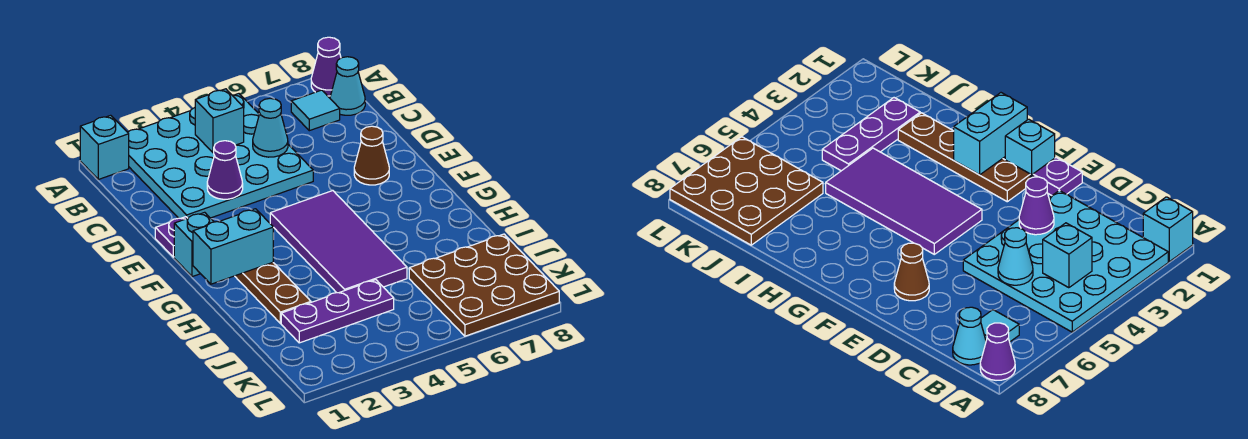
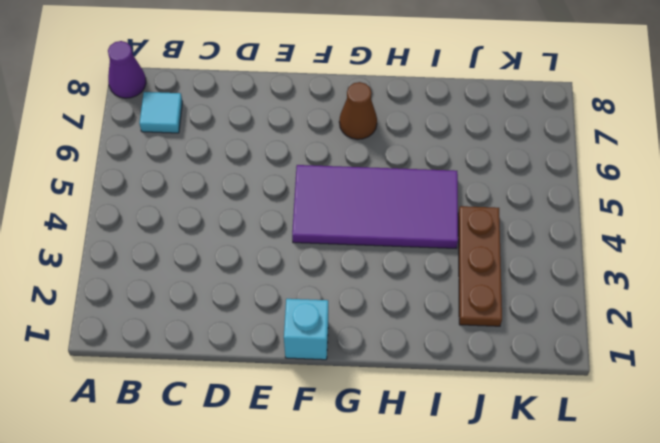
brown cone G7 level 1 -> brown cone E7 level 1
brown plate J2:J4 level 1 -> purple plate J2:J4 level 1
none -> cyan brick A1 level 1
none -> cyan plate A2:D5 level 1
none -> cyan cone B8 level 1

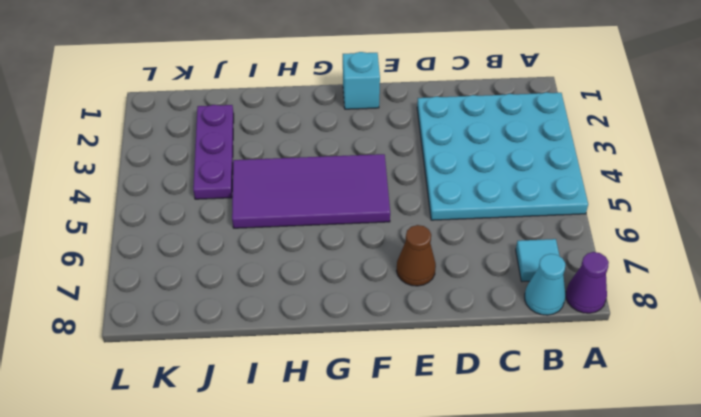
none -> cyan brick A1 level 1
none -> purple plate E1 level 1
none -> brown plate F2:I2 level 1

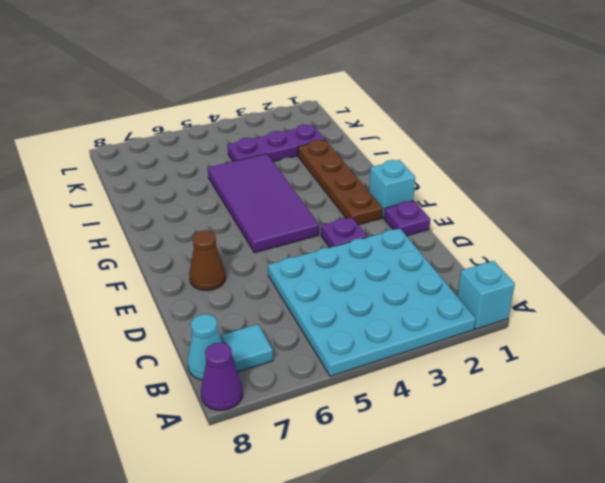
purple plate E3 level 1 -> none
none -> brown plate J6:L8 level 1
none -> cyan brick B4 level 2
none -> cyan cone C5 level 2

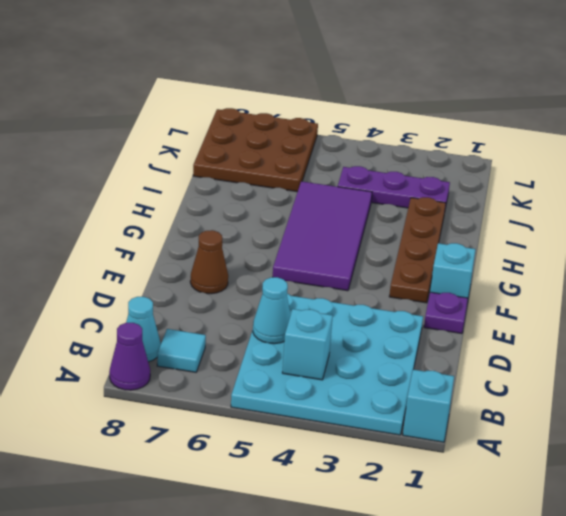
none -> purple cone D3 level 2
none -> cyan brick G1:G2 level 2

